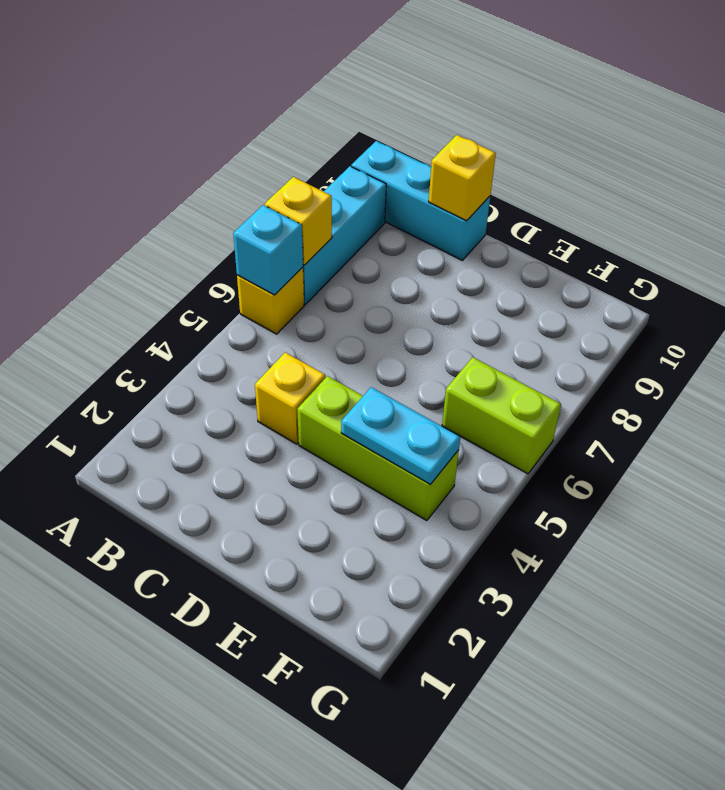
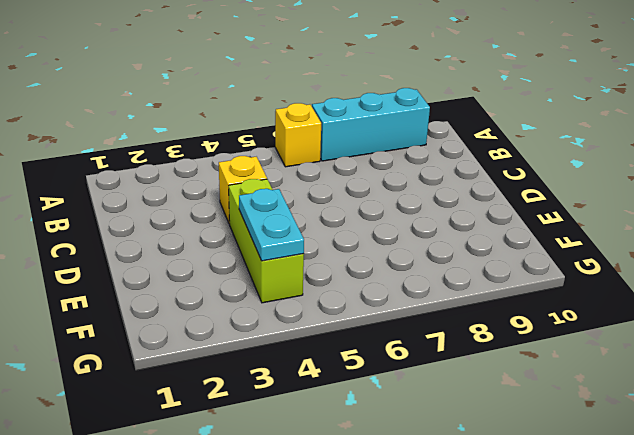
none -> cyan brick A10:C10 level 1
none -> lime brick F6:G6 level 1

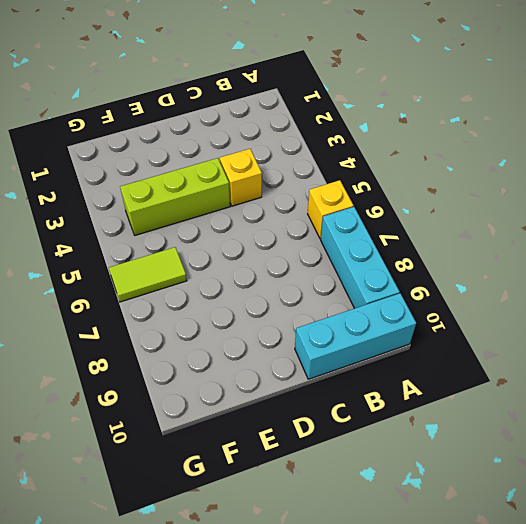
lime tile F6:G6 level 1 -> lime brick F6:G6 level 1
none -> cyan brick A6 level 2
none -> yellow brick A7 level 2

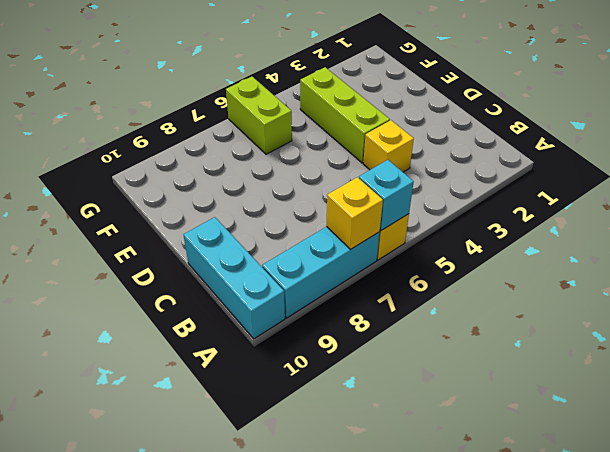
none -> yellow brick C10 level 2
none -> cyan plate E4:F4 level 2

